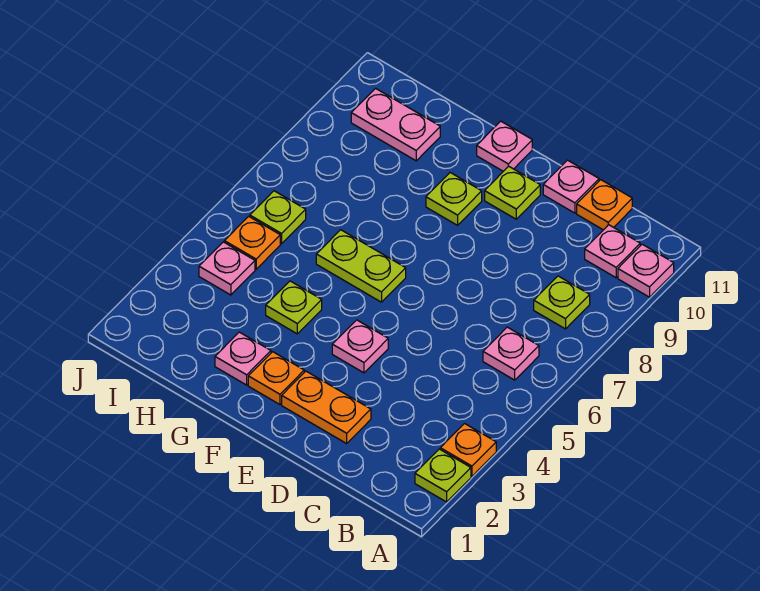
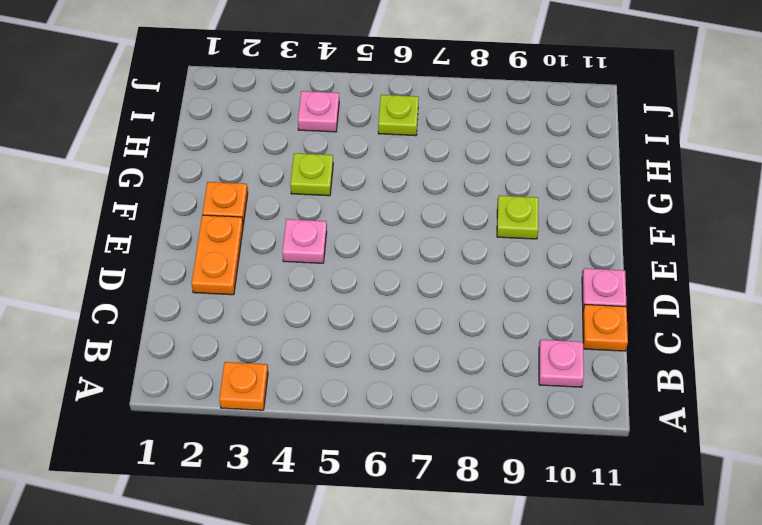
none -> lime plate A2 level 1
none -> pink plate A10 level 1
none -> pink plate B6 level 1

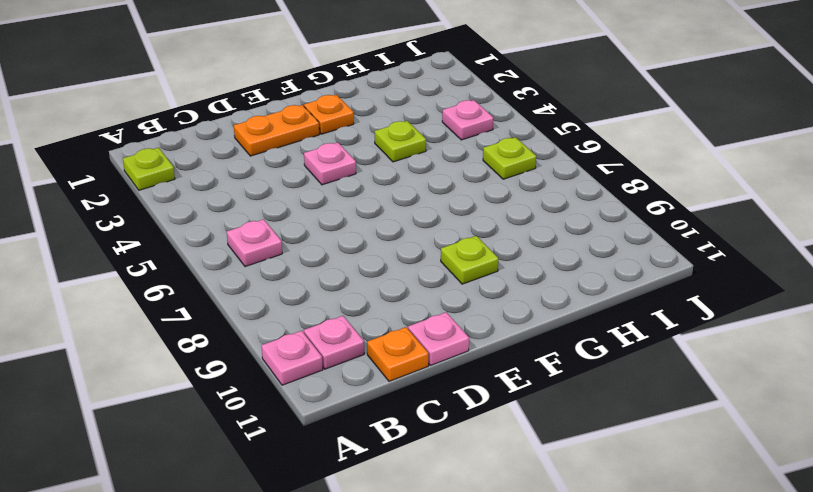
none -> orange plate A3 level 1
none -> lime plate B8 level 1
none -> lime plate E10 level 1

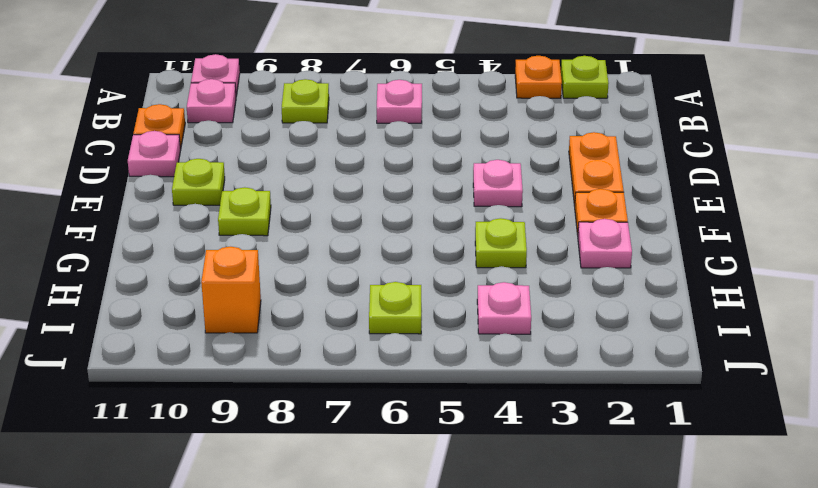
orange brick I9 level 1 -> none
none -> lime plate F6:G6 level 1
none -> pink plate F11 level 1
none -> pink plate H10:I10 level 1

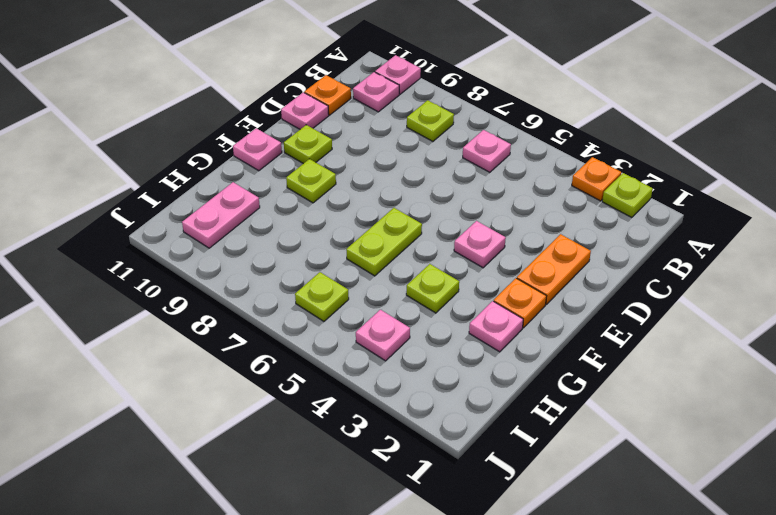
none -> orange plate I5 level 1

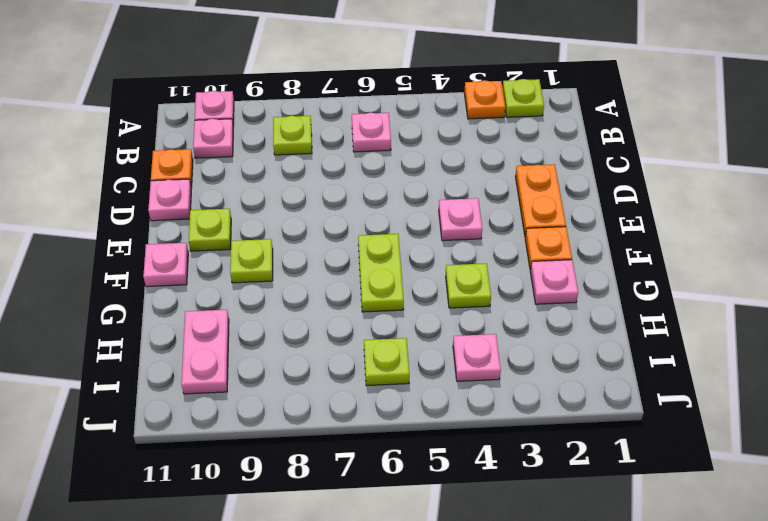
none -> orange plate I5 level 1

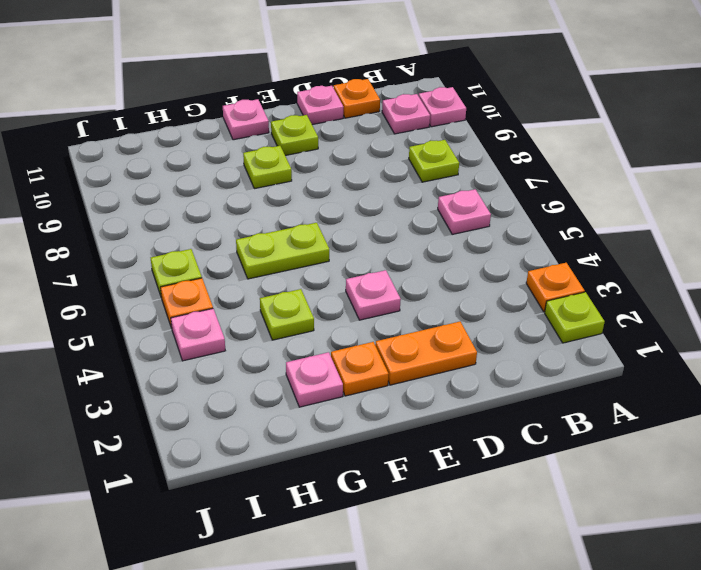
none -> pink plate H10:I10 level 1

